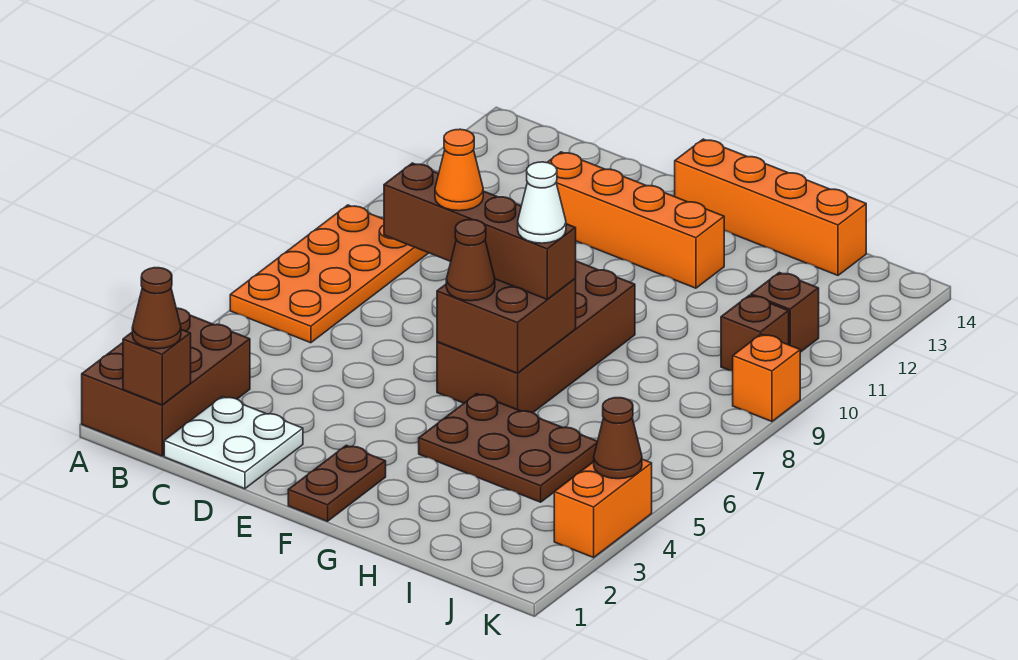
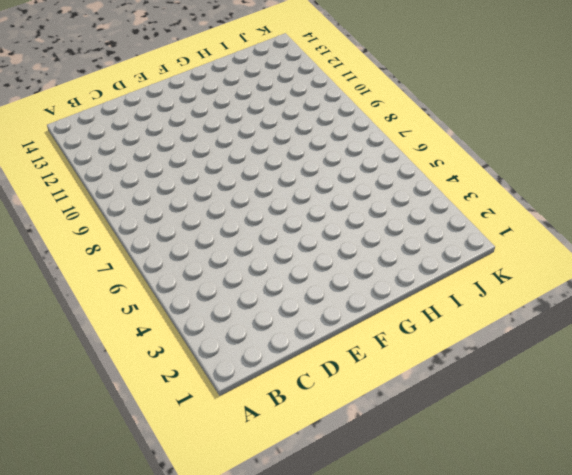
none -> brown brick A1:B3 level 1
none -> orange plate A6:B9 level 1
none -> white plate C1:D2 level 1

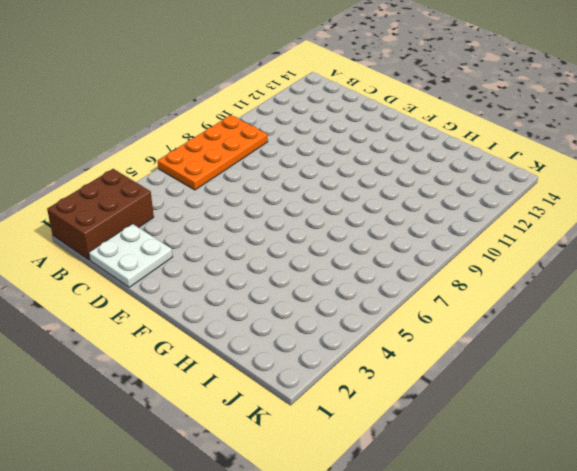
none -> orange brick D12:G12 level 1
none -> brown plate F1:F2 level 1
none -> brown brick F6:G9 level 1

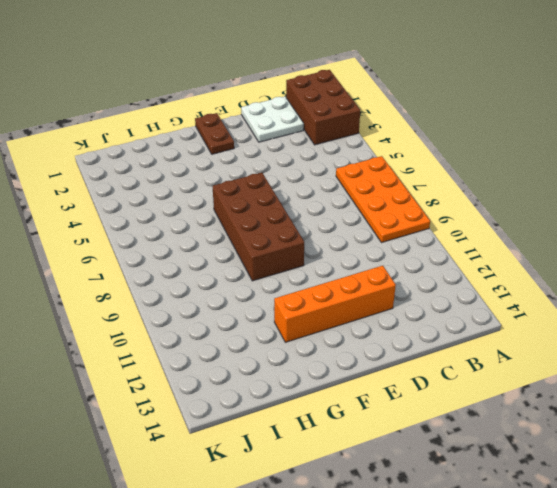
none -> orange brick F14:I14 level 1
none -> brown plate G4:I5 level 1
none -> brown brick J10 level 1

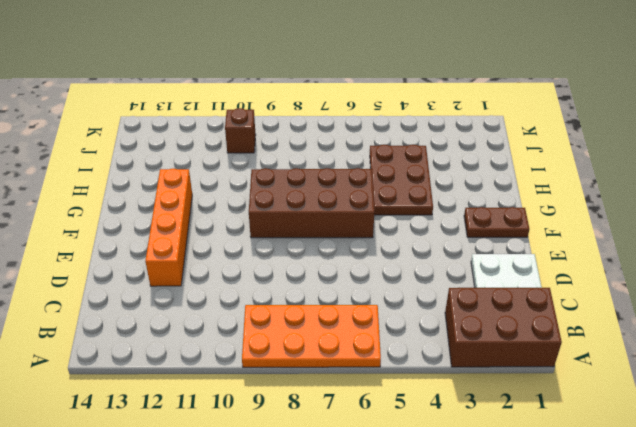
none -> orange brick F14:I14 level 1
none -> brown brick J11 level 1
none -> orange brick K3:K4 level 1

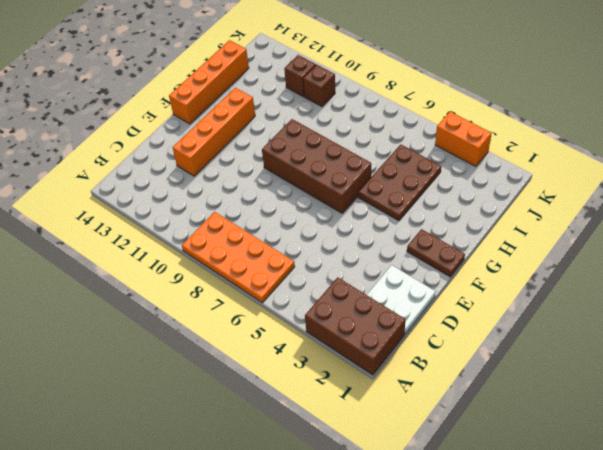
none -> orange brick K9 level 1
none -> brown brick B1 level 2
none -> brown brick F6:G7 level 2

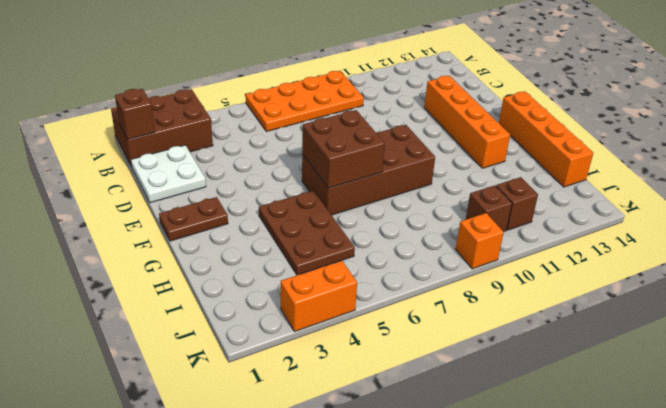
none -> brown cone K4 level 2
none -> brown cone B1 level 3
none -> brown brick D7:G7 level 3

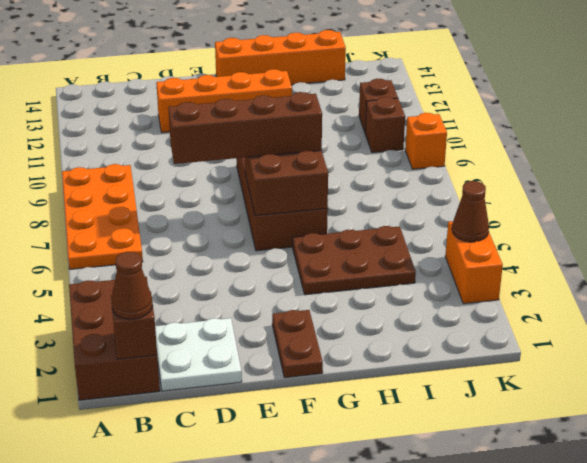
none -> brown cone F6 level 3
none -> orange cone E7 level 4
none -> white cone G7 level 4

